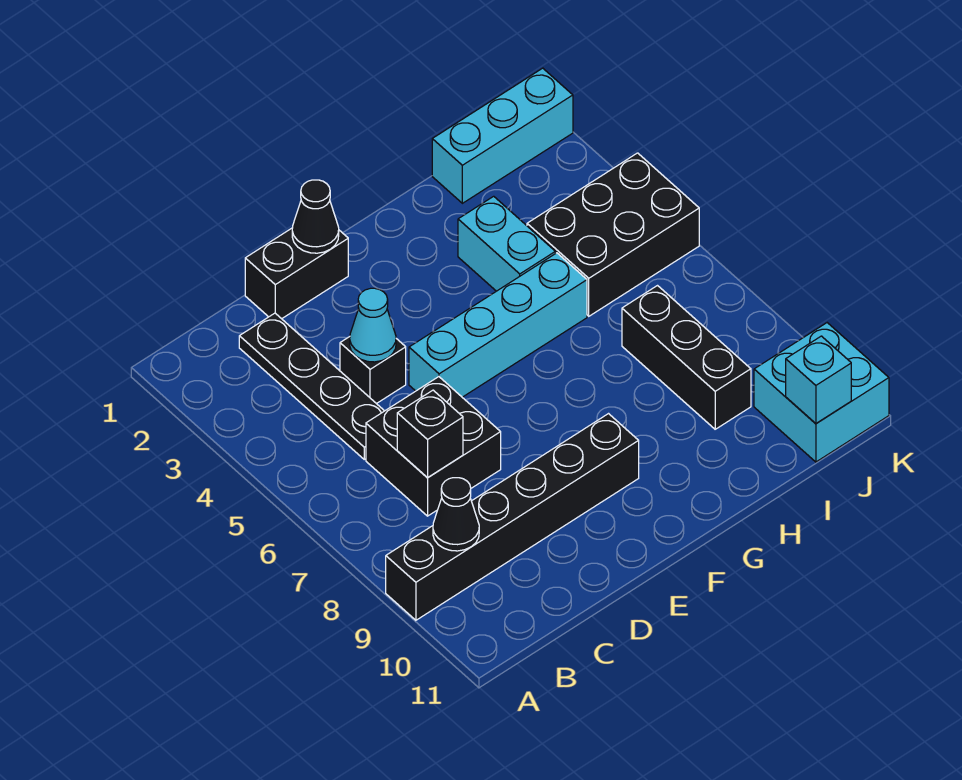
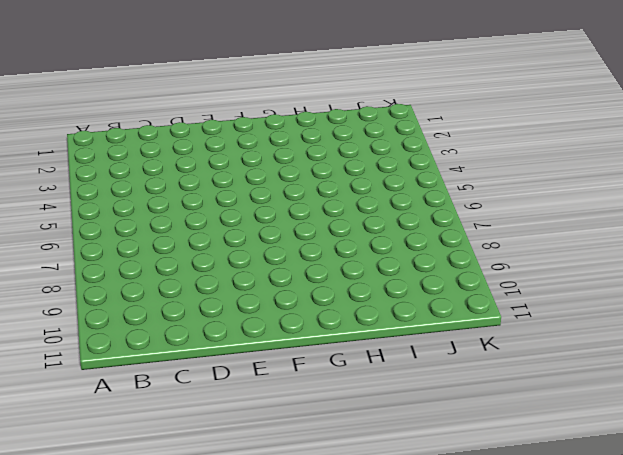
none -> black brick A9:F9 level 1
none -> black plate C2:C5 level 1
none -> black brick C6:D7 level 1

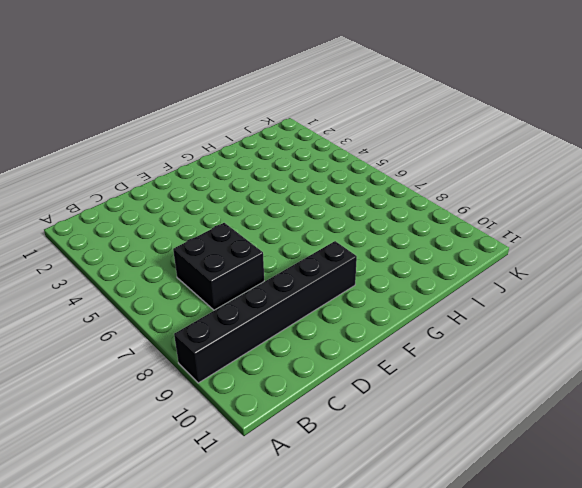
none -> black plate C2:C5 level 1
none -> black brick D1:E1 level 1
none -> black brick D4 level 1

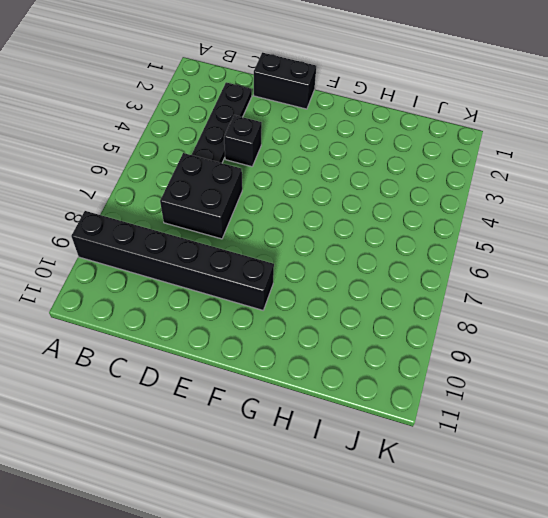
none -> cyan brick E5:H5 level 1
none -> cyan brick H3:H4 level 1
none -> cyan brick I1:K1 level 1

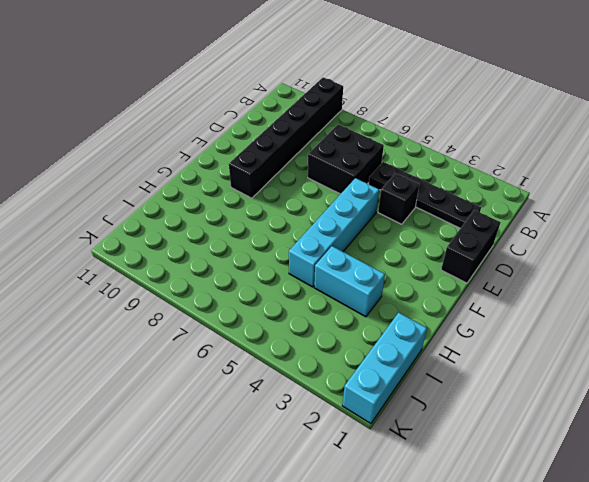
none -> black brick I4:K5 level 1
none -> black brick I7:I9 level 1
none -> cyan brick J10:K11 level 1

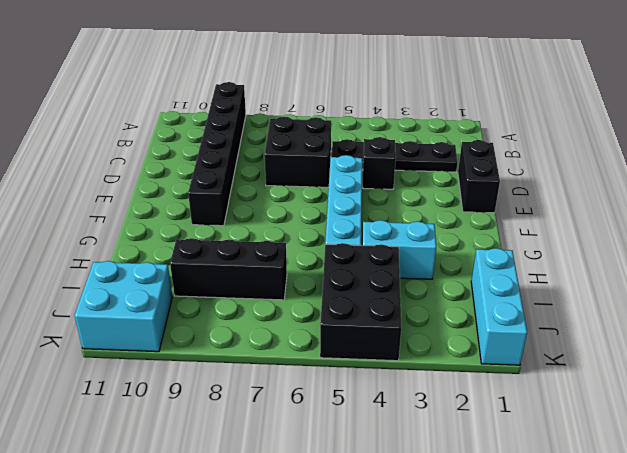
none -> black cone B9 level 2
none -> black brick C7 level 2
none -> cyan cone D4 level 2

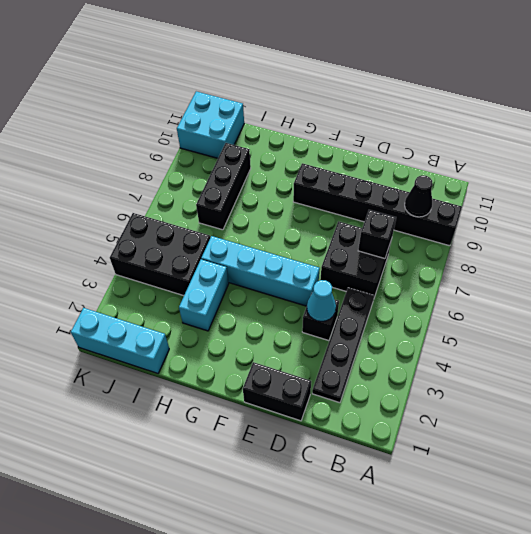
none -> black cone E1 level 2
none -> cyan brick J11 level 2

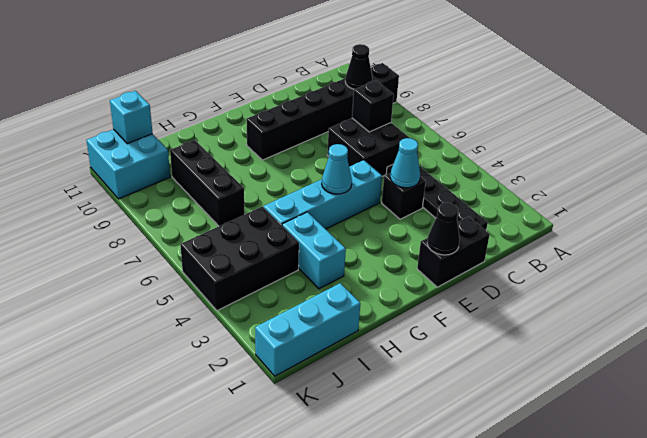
cyan cone F5 level 2 -> none

